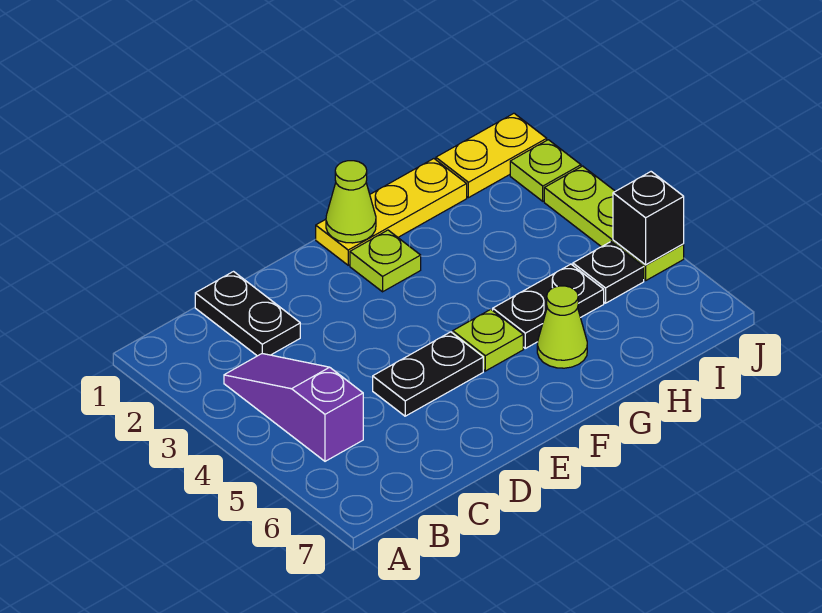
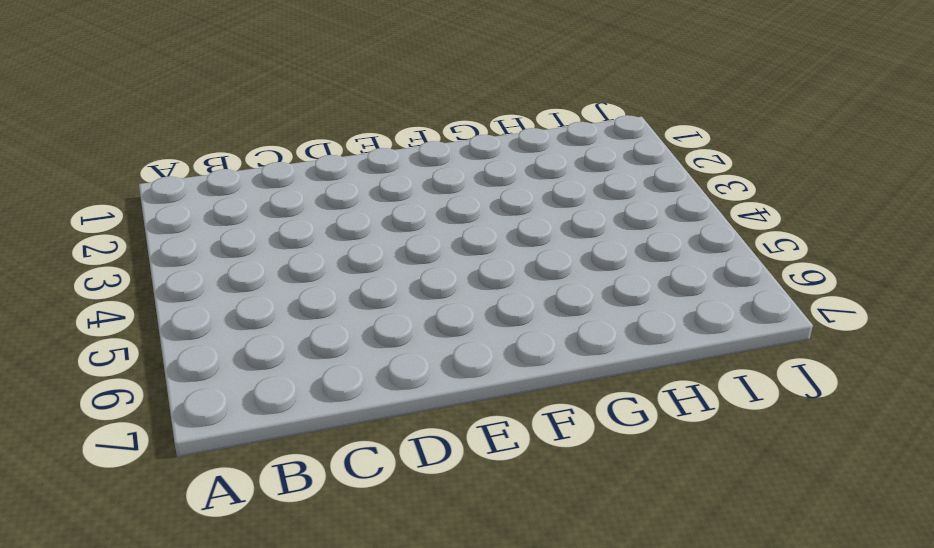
none -> purple slope B3:B5 level 1 top 5
none -> black plate C1:C2 level 1
none -> black plate D5:E5 level 1

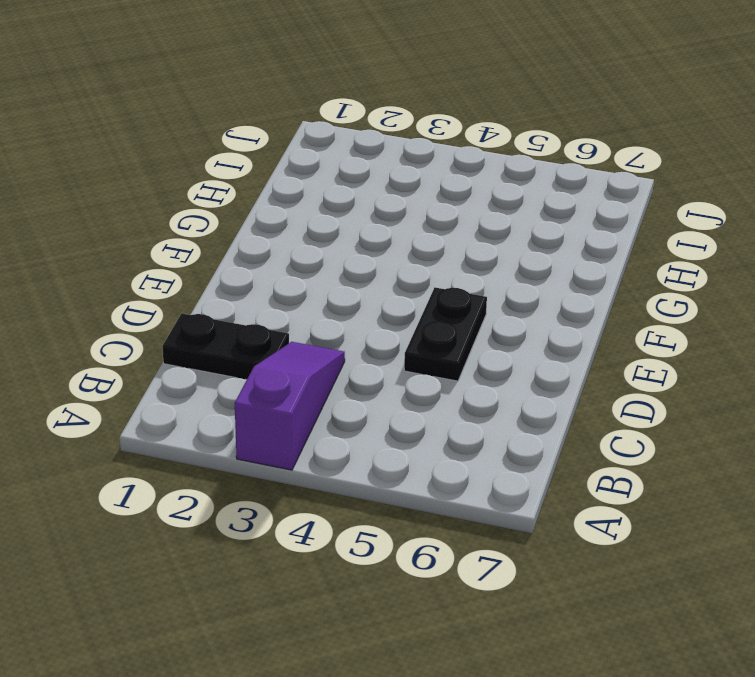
purple slope A3:C3 level 1 top A -> purple slope B3:B5 level 1 top 5
none -> yellow plate F1:H1 level 1
none -> lime plate F2 level 1
none -> lime plate F5 level 1

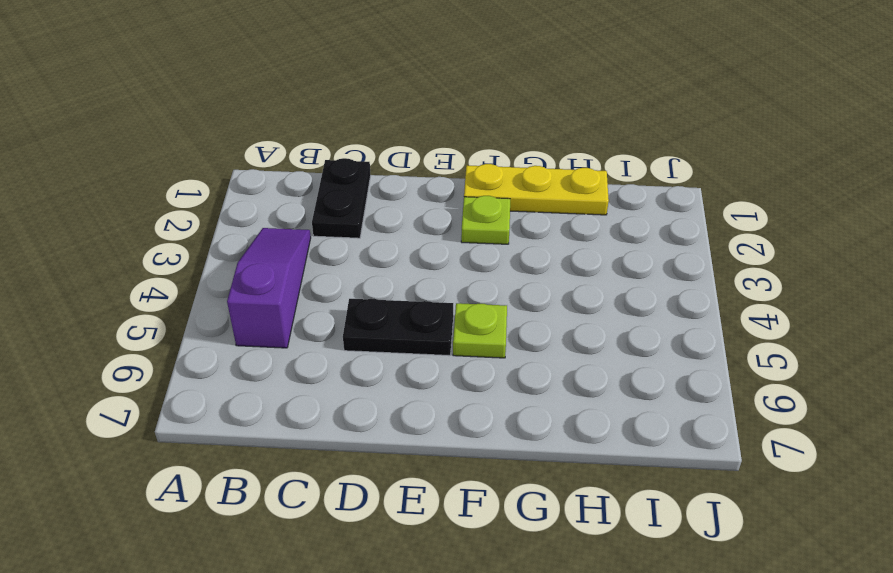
none -> black plate G5:H5 level 1
none -> lime cone G6 level 1
none -> yellow plate I1:J1 level 1

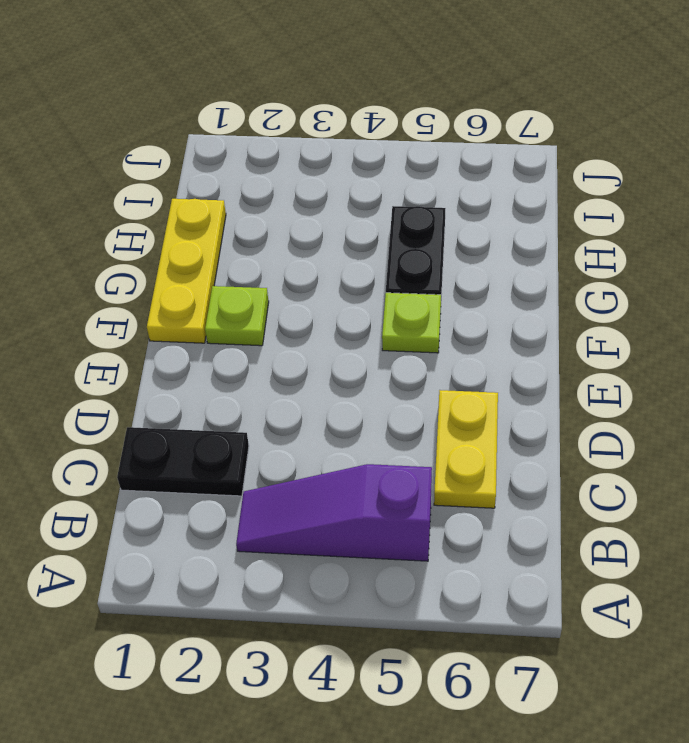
yellow plate C6:D6 level 1 -> yellow plate I1:J1 level 1
none -> black plate D5:E5 level 1
none -> lime cone G6 level 1
none -> black plate I5 level 1

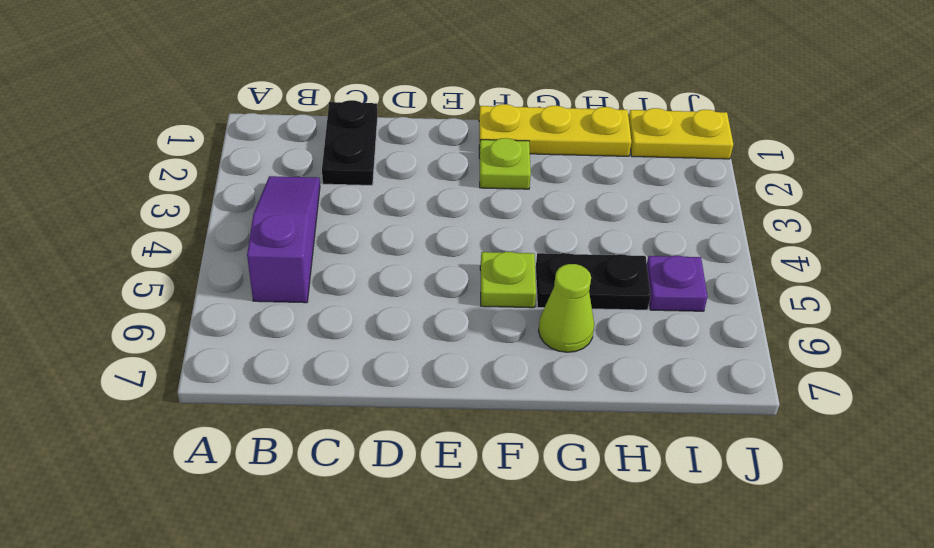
purple plate I5 level 1 -> black plate I5 level 1
none -> black plate D5:E5 level 1
none -> lime plate J2 level 1
none -> lime plate J3:J5 level 1

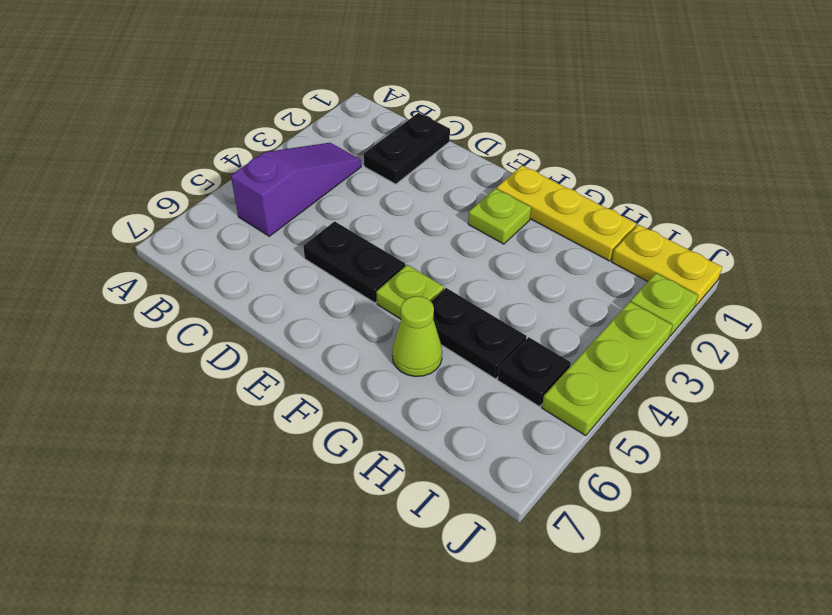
none -> lime cone F1 level 2
none -> black brick J5 level 2

